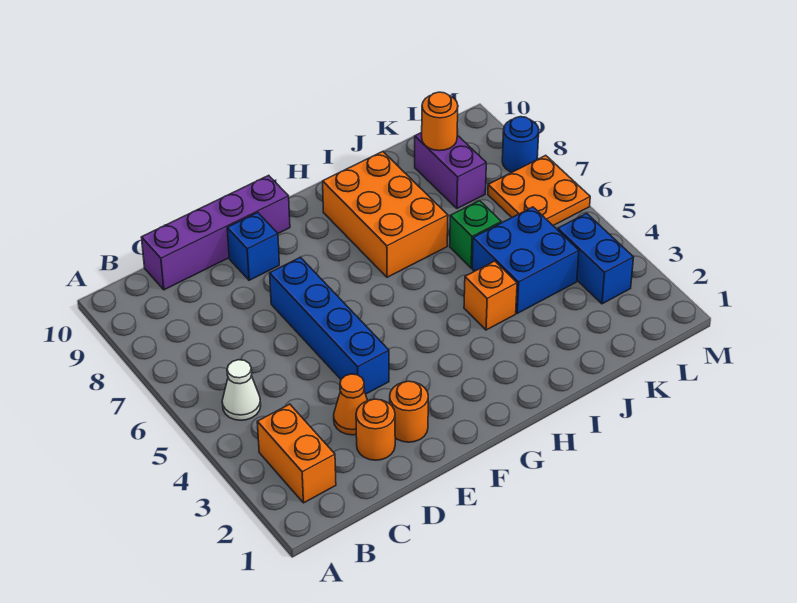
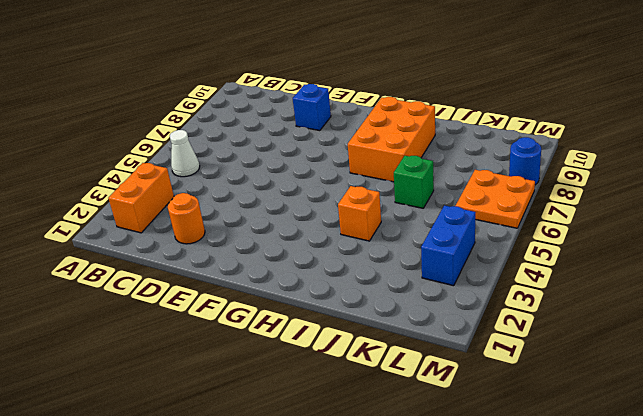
none -> purple brick C10:F10 level 1
none -> orange cone D3 level 1
none -> orange round brick E2 level 1

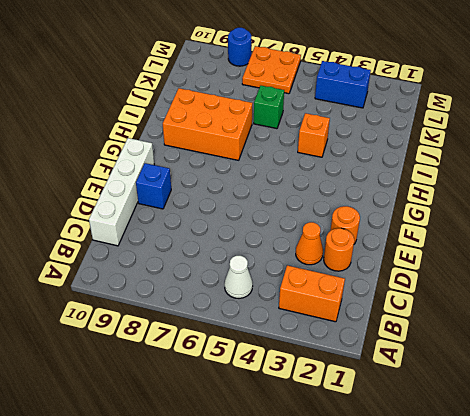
white brick C10:F10 level 1 -> purple brick C10:F10 level 1
none -> blue brick E4:E7 level 1
none -> blue brick J4:K5 level 1
none -> purple brick K8:K9 level 1

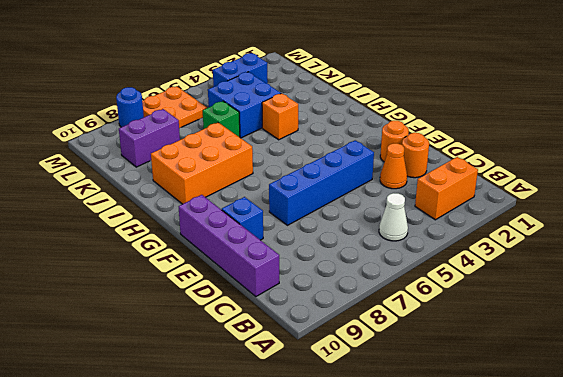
none -> orange round brick K9 level 2

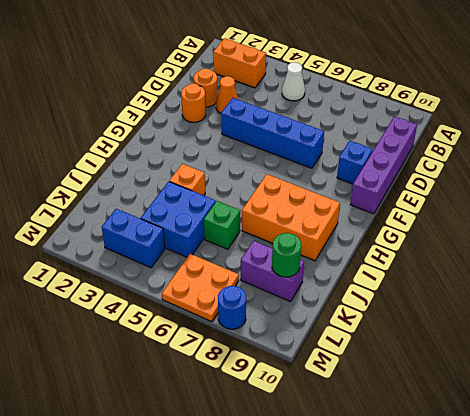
green round brick K9 level 2 -> orange round brick K9 level 2

